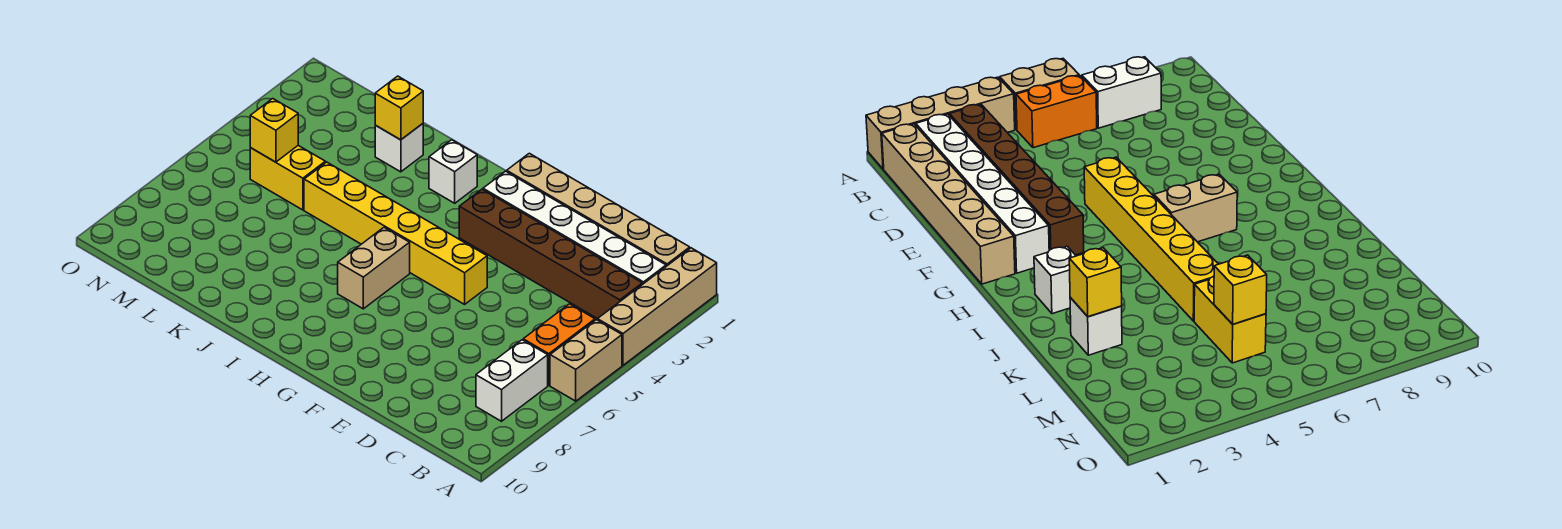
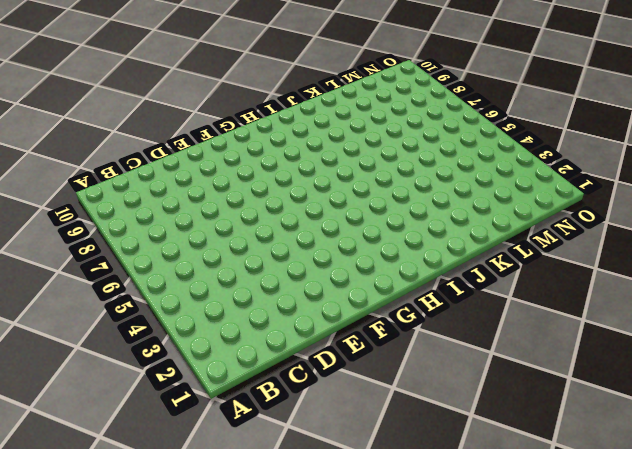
none -> tan brick A1:A4 level 1
none -> tan brick A5:A6 level 1
none -> tan brick B1:G1 level 1

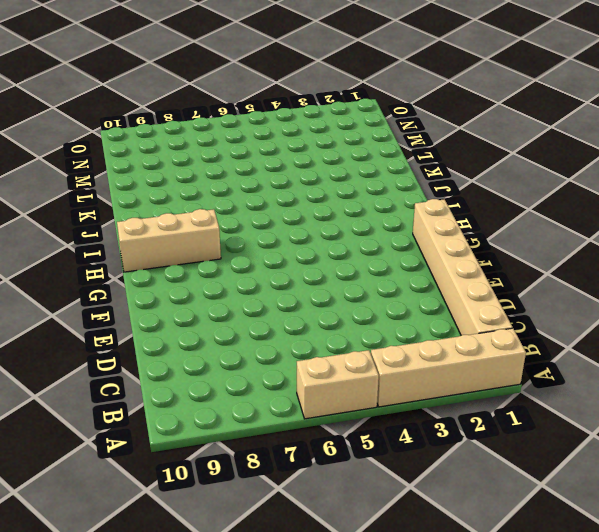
tan brick H8:H10 level 1 -> none
none -> white brick B2:G2 level 1
none -> brown brick B3:G3 level 1
none -> orange brick B5:B6 level 1

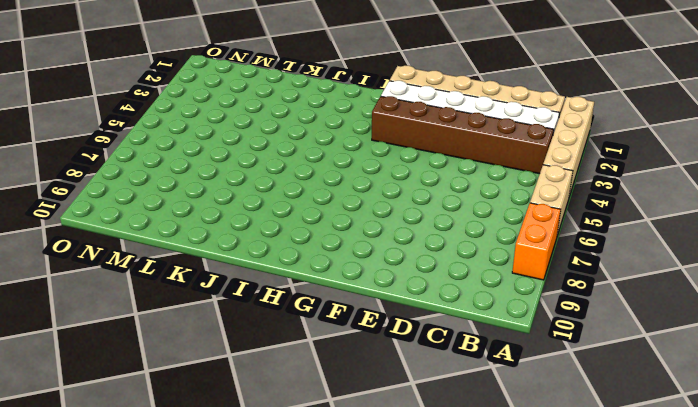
orange brick A7:A8 level 1 -> orange brick B5:B6 level 1
none -> white brick B7:B8 level 1
none -> yellow brick F5:K5 level 1
none -> tan brick H6:H7 level 1

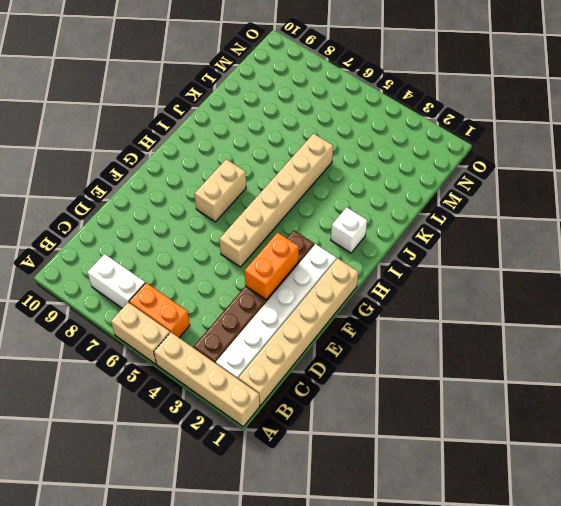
orange brick E3:F3 level 2 -> none
tan brick F5:K5 level 1 -> yellow brick F5:K5 level 1
tan brick G7:H7 level 1 -> tan brick H6:H7 level 1
none -> white brick K2 level 1
none -> yellow brick L5:M5 level 1
none -> yellow brick K2 level 2

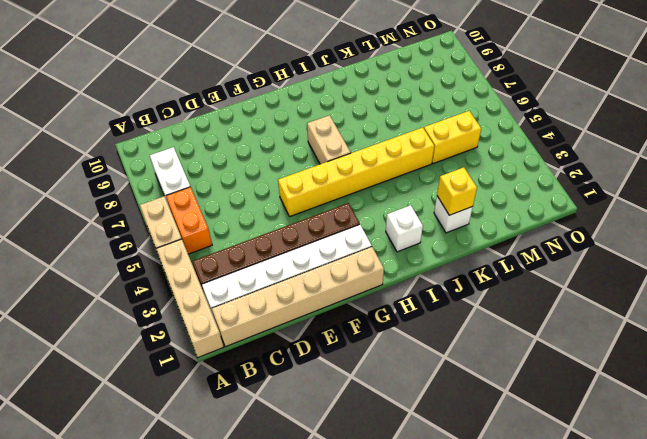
none -> yellow brick M5 level 2

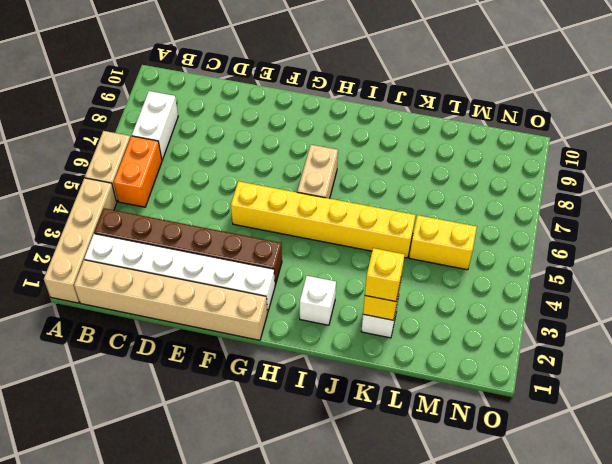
yellow brick K2 level 3 -> yellow brick M5 level 2

